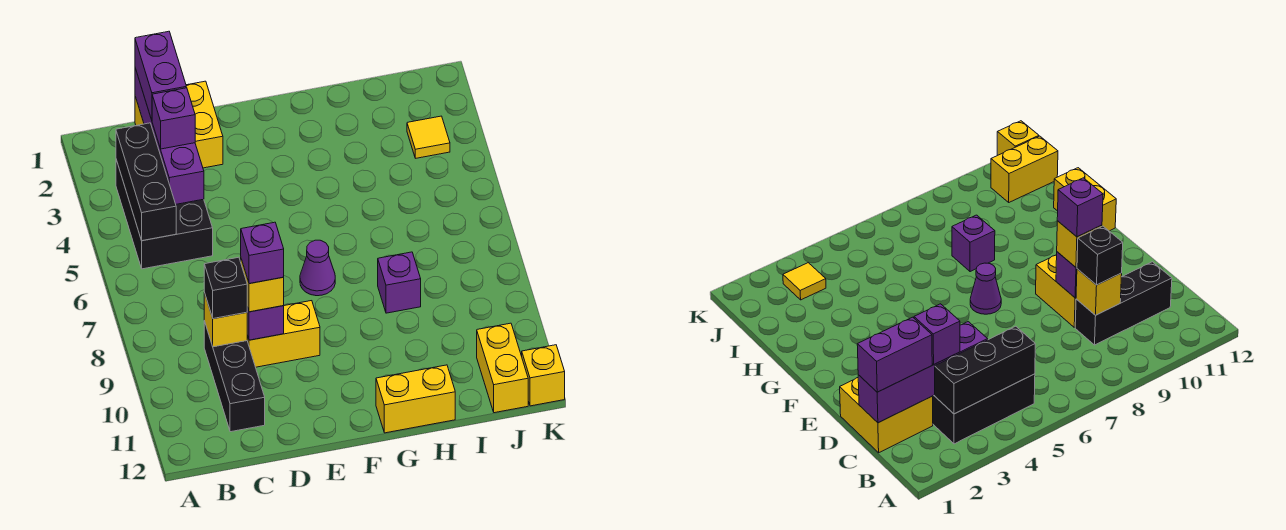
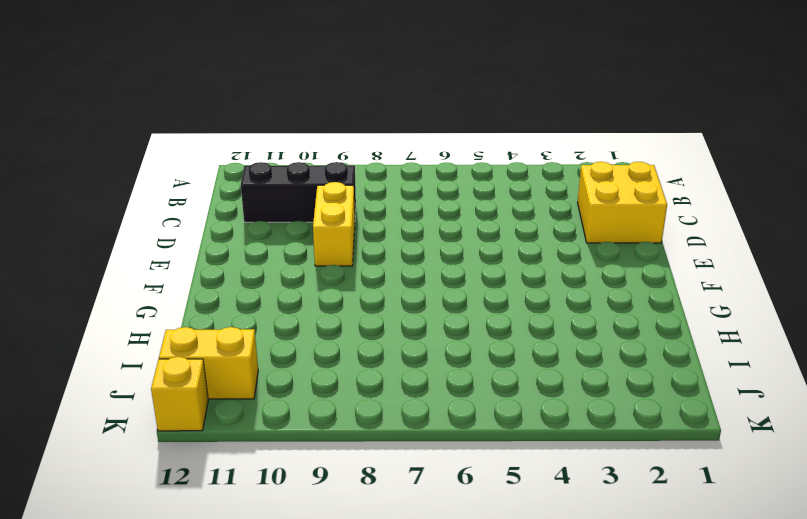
none -> black brick B3:C5 level 1
none -> purple cone F7 level 1
none -> yellow brick G12:H12 level 1

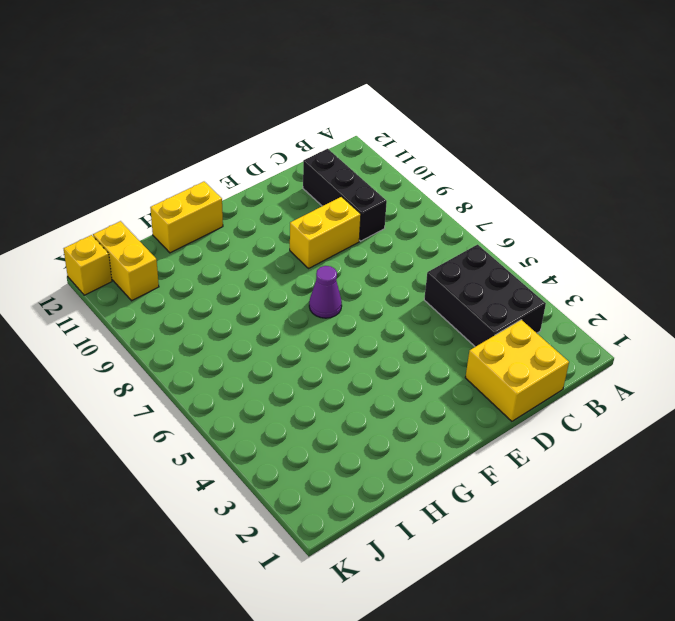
none -> purple brick H8 level 1
none -> yellow tile J3 level 1
none -> black brick B3:B5 level 2

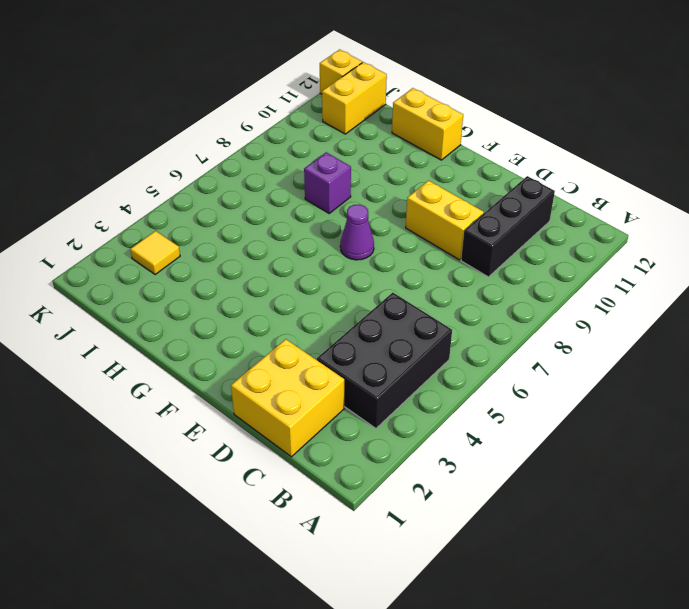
none -> black brick B3:B5 level 2
none -> purple brick C1:C4 level 2
none -> yellow brick C9 level 2

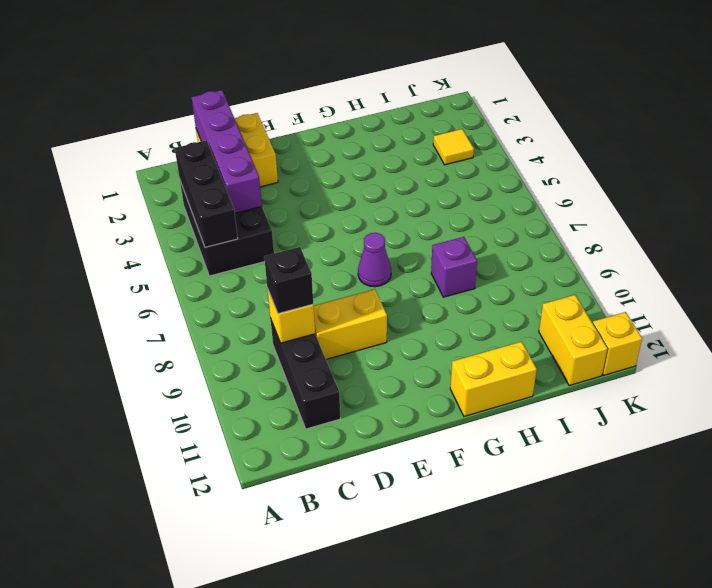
none -> purple brick D9 level 2
none -> purple brick C1:C2 level 3
none -> purple brick C3 level 3

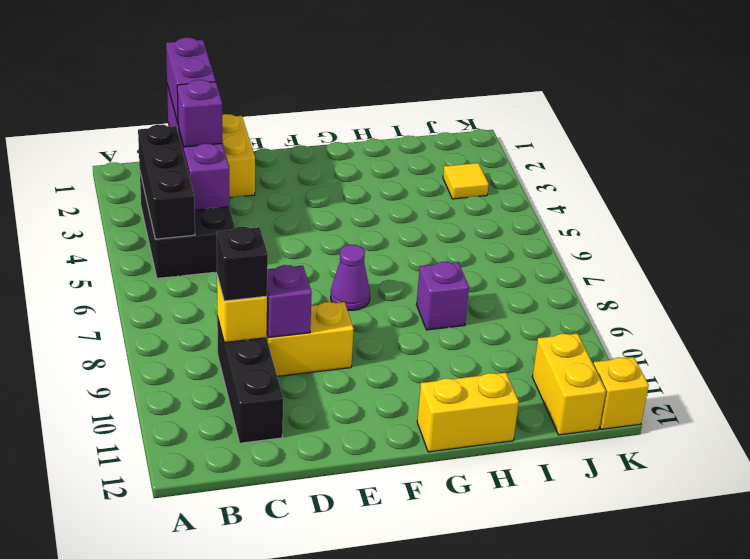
none -> yellow brick D9 level 3
none -> purple brick D9 level 4

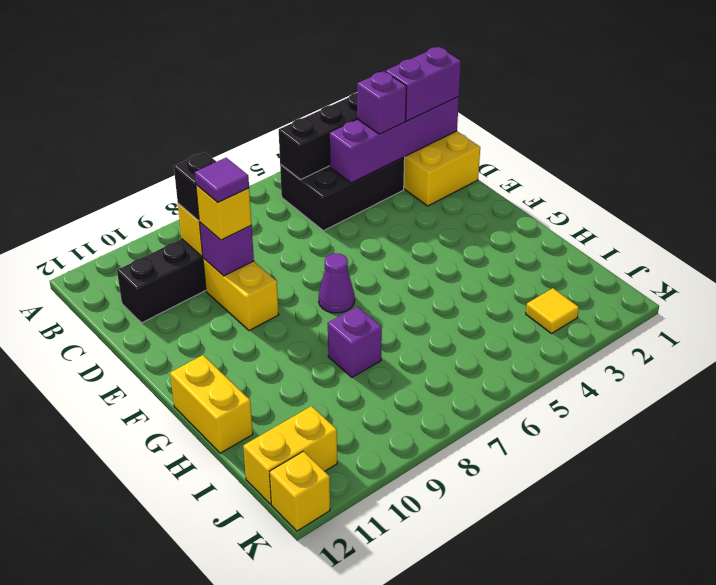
purple tile D9 level 4 -> purple brick D9 level 4

